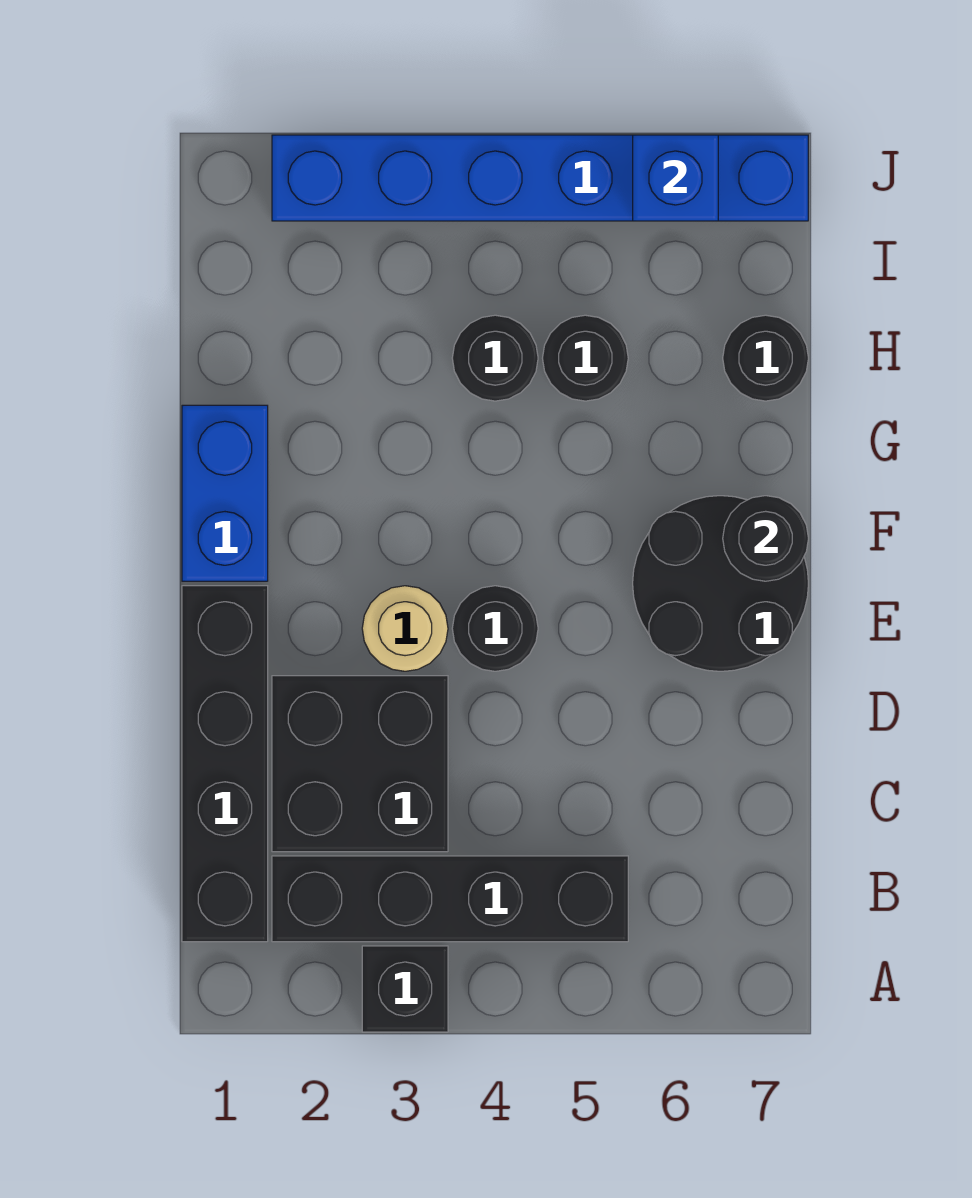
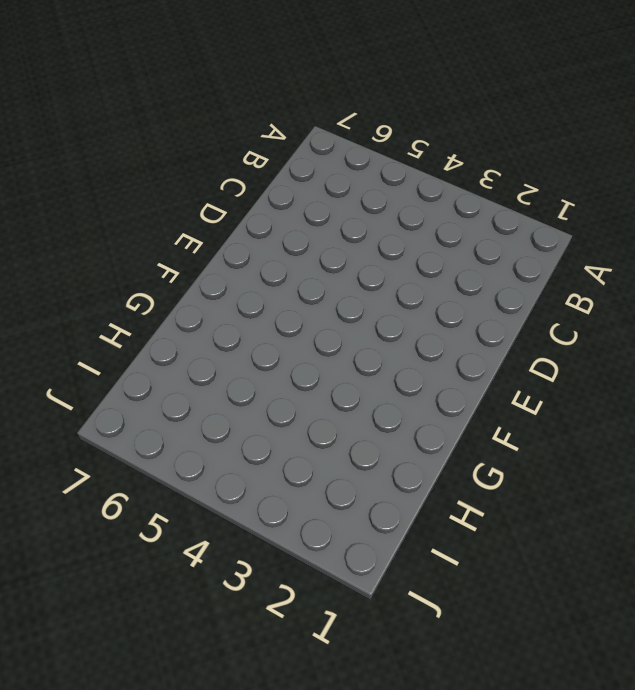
none -> black brick A3 level 1
none -> black brick B1:E1 level 1
none -> black brick B2:B5 level 1

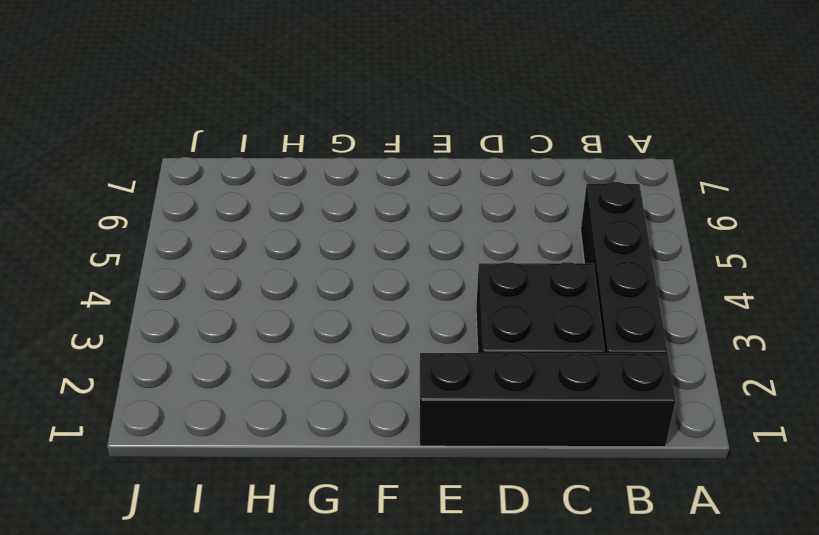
none -> black brick A3 level 1
none -> tan round brick E3 level 1
none -> black round brick E4 level 1

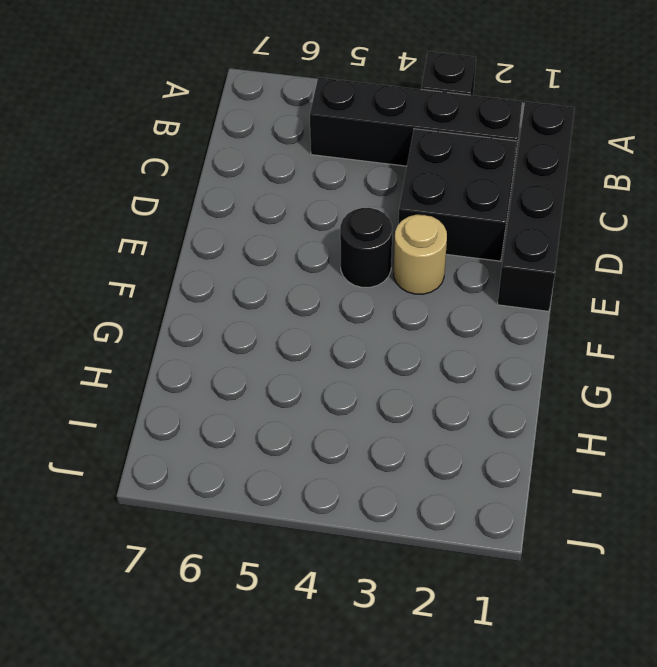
none -> black round brick E6:F7 level 1
none -> blue brick F1:G1 level 1
none -> black round brick H4 level 1

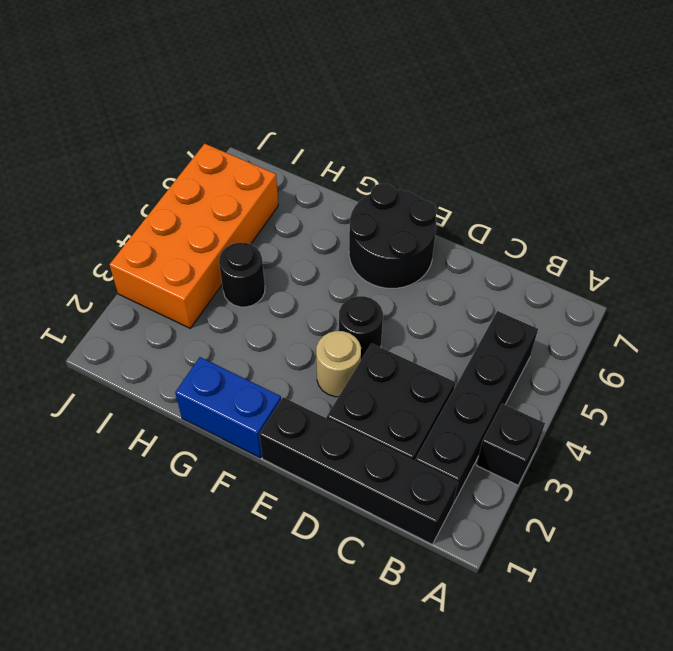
orange brick I3:J6 level 1 -> blue brick J2:J7 level 1
none -> black round brick H5 level 1
none -> black round brick H7 level 1
none -> black round brick F7 level 2

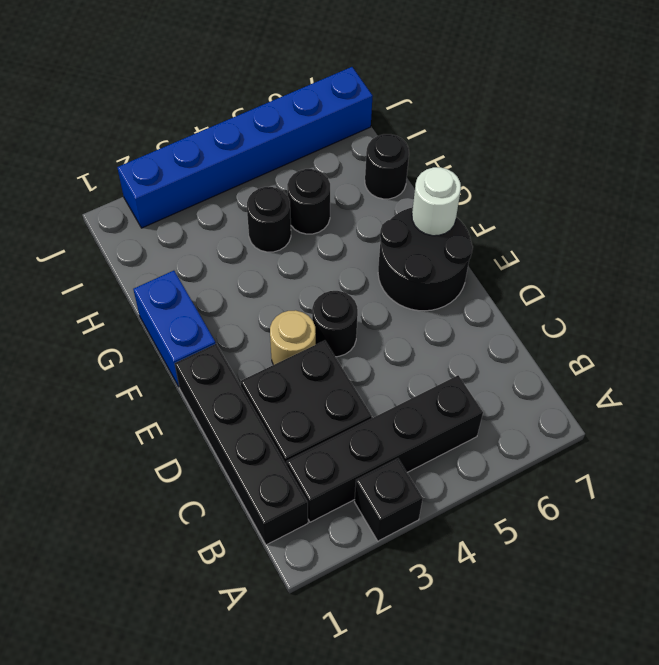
white round brick F7 level 2 -> black round brick F7 level 2
none -> blue brick J6 level 2

